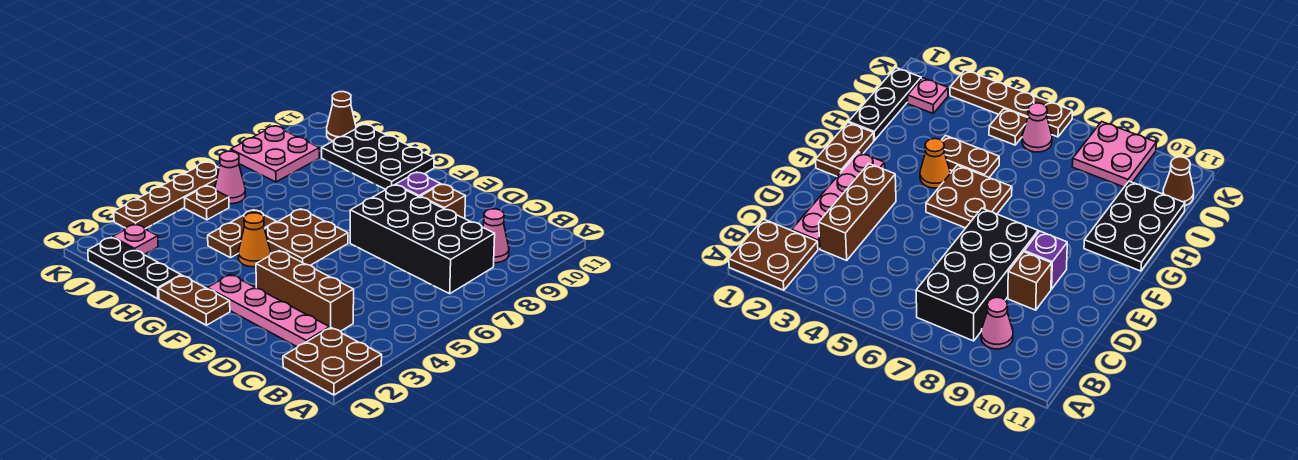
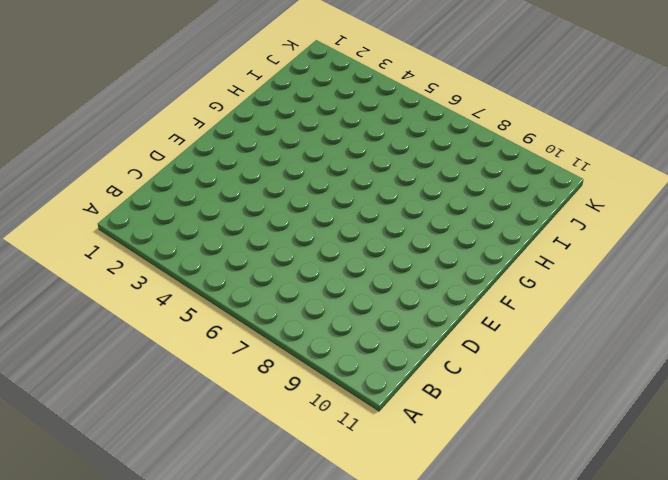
none -> brown plate A1:B2 level 1
none -> black brick B7:E8 level 1
none -> pink cone B9 level 1

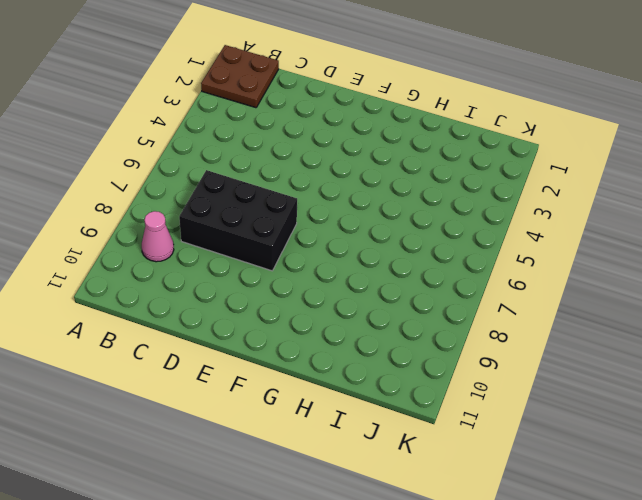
black brick C7:E8 level 1 -> black brick B7:E8 level 1
none -> pink plate C2:F2 level 1
none -> brown brick C3:E3 level 1
none -> brown brick D9 level 1

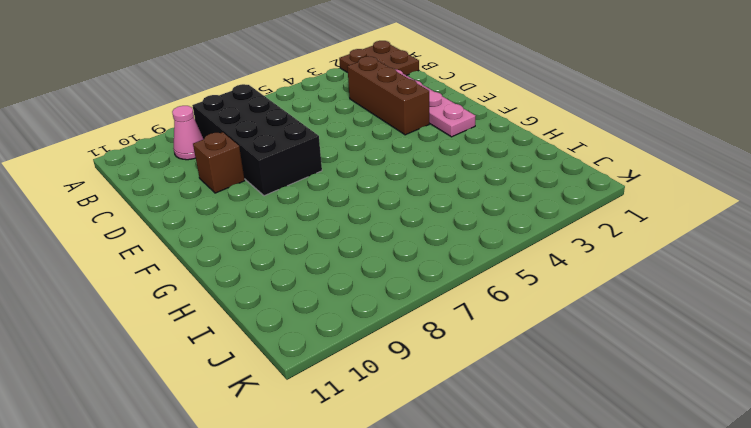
none -> purple brick E9 level 1
none -> brown plate F1:G1 level 1
none -> brown plate F5:G6 level 1

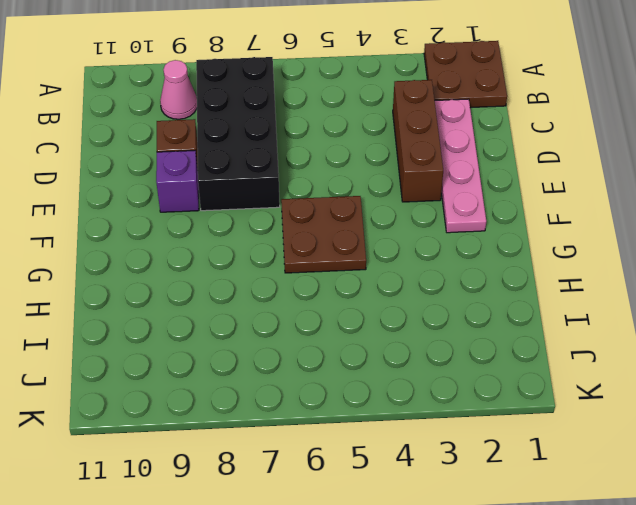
none -> brown plate F1:G1 level 1
none -> orange cone G4 level 1
none -> black plate G10:I11 level 1

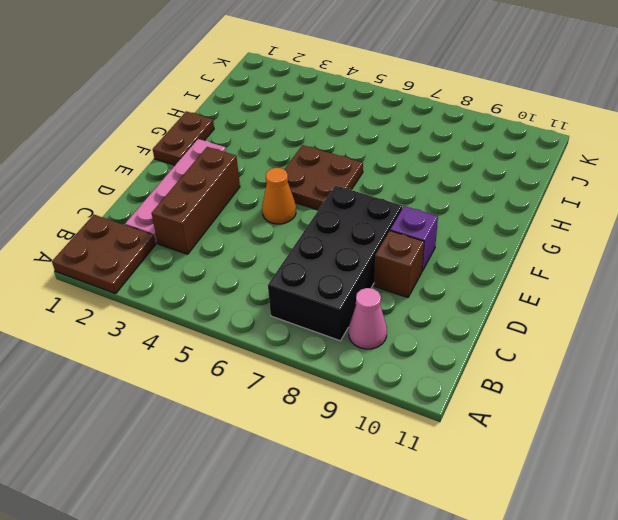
orange cone E5 level 1 -> orange cone G4 level 1
none -> black plate G10:I11 level 1
none -> black plate H1:J1 level 1
none -> brown plate H4:H5 level 1

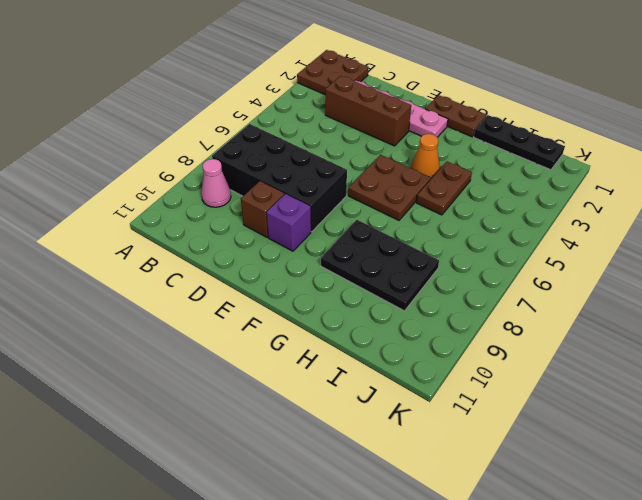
black plate G8:I9 level 1 -> black plate G10:I11 level 1
none -> pink plate J2 level 1
none -> brown plate J5 level 1
none -> pink cone J6 level 1

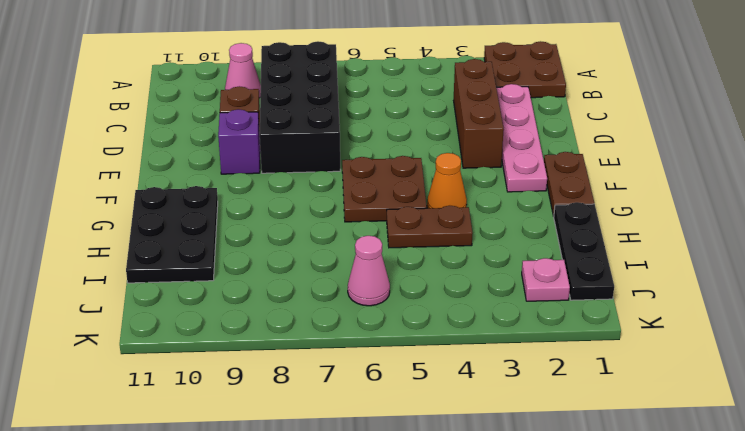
none -> brown plate J5 level 1
none -> pink plate J8:K9 level 1
none -> brown cone J11 level 1

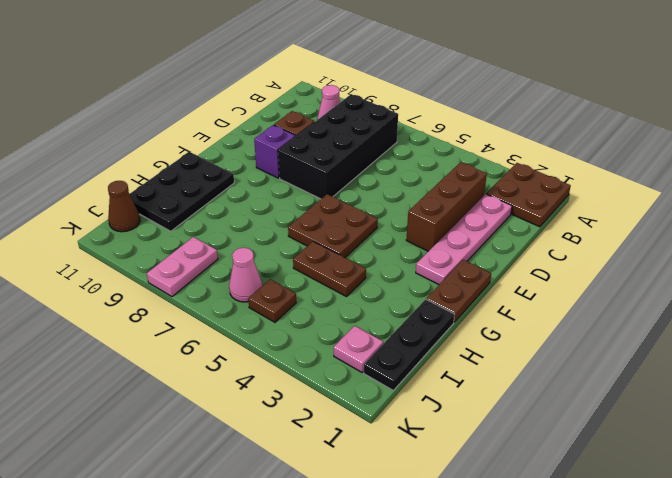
pink plate J8:K8 level 1 -> pink plate J8:K9 level 1
none -> orange cone G4 level 1
none -> brown plate K3:K6 level 1

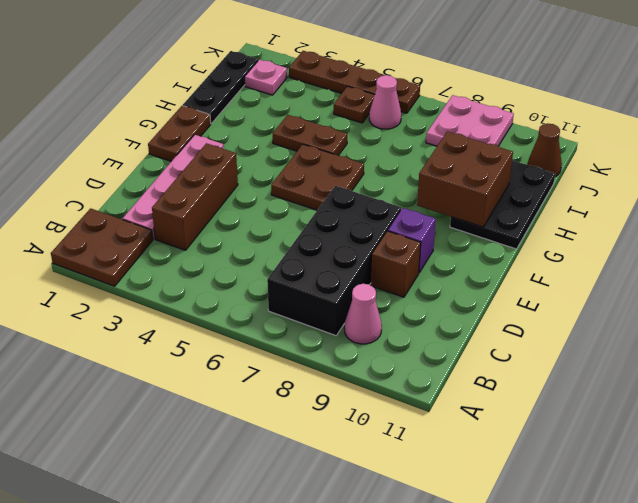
brown brick G9:H10 level 2 -> none
none -> orange cone G4 level 1

